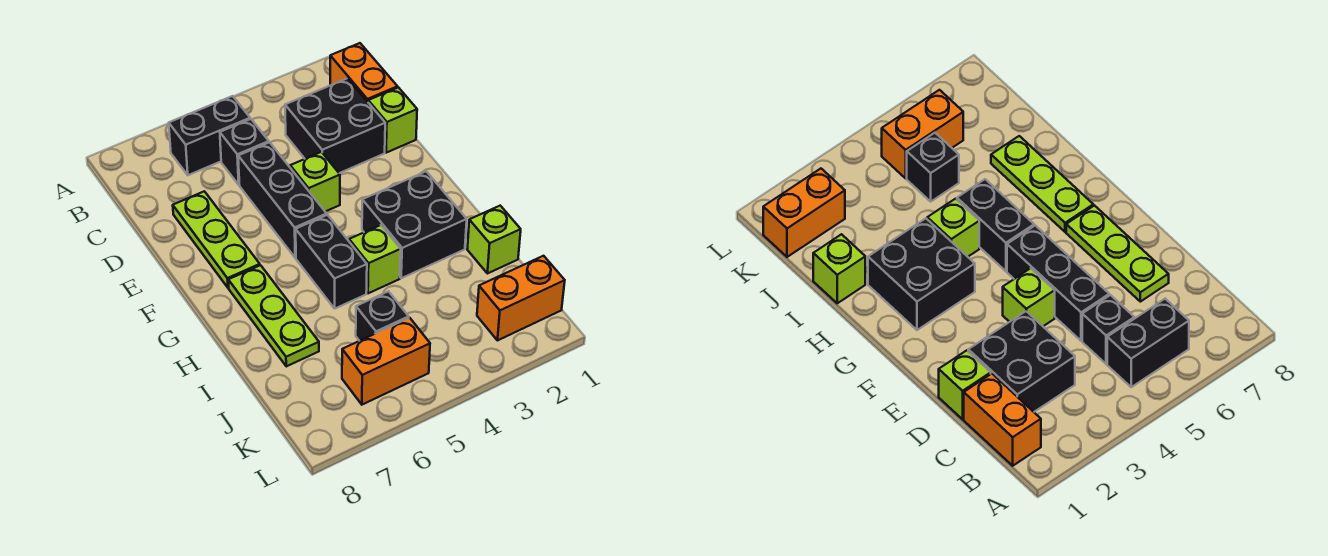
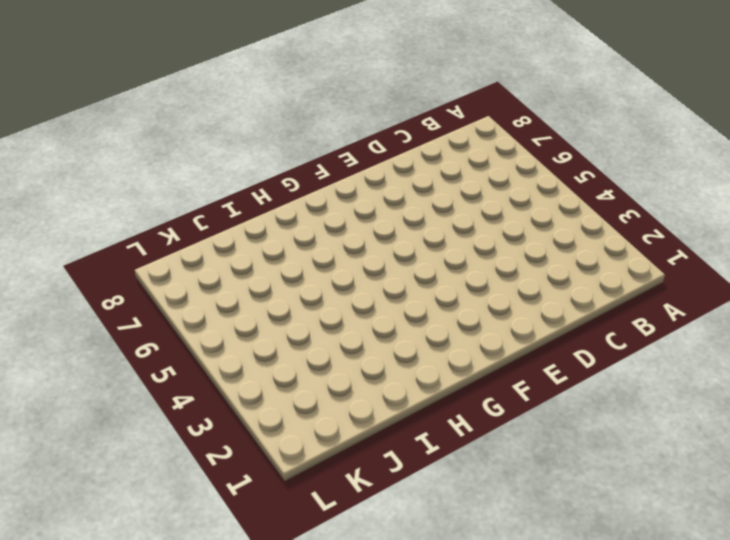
none -> orange brick B1:C1 level 1
none -> black brick B5:B6 level 1
none -> black brick C2:D3 level 1

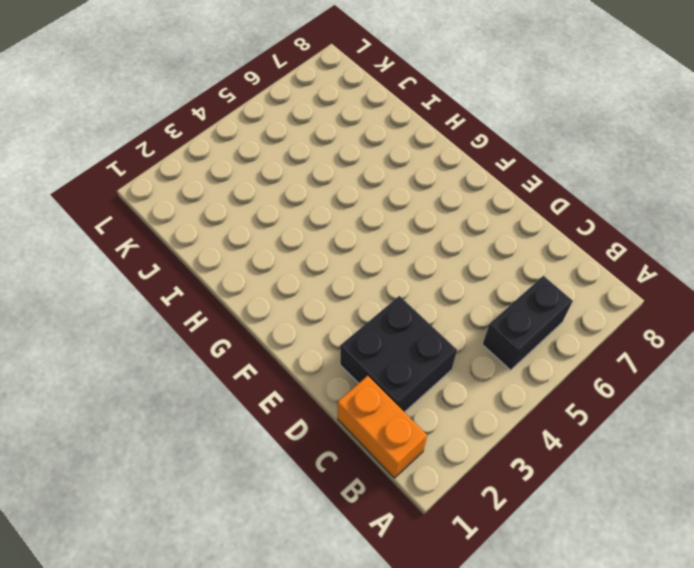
none -> black brick C5 level 1
none -> lime brick D1 level 1
none -> black brick D5:F5 level 1

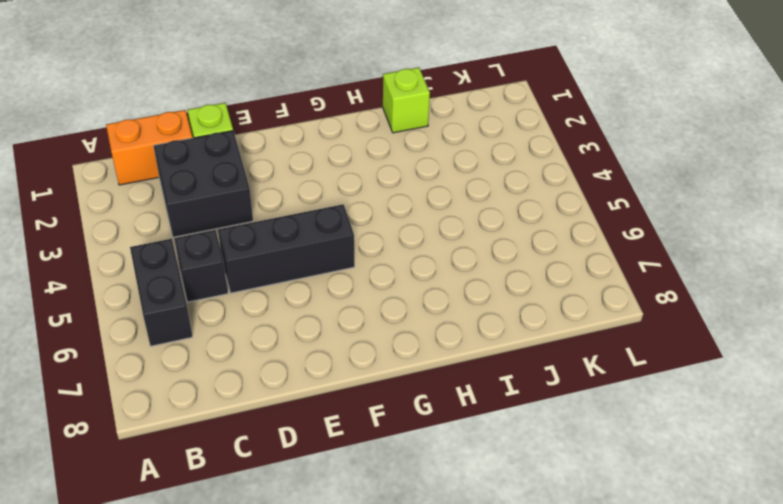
none -> lime plate D7:F7 level 1
none -> lime brick E4 level 1
none -> black brick G2:H3 level 1

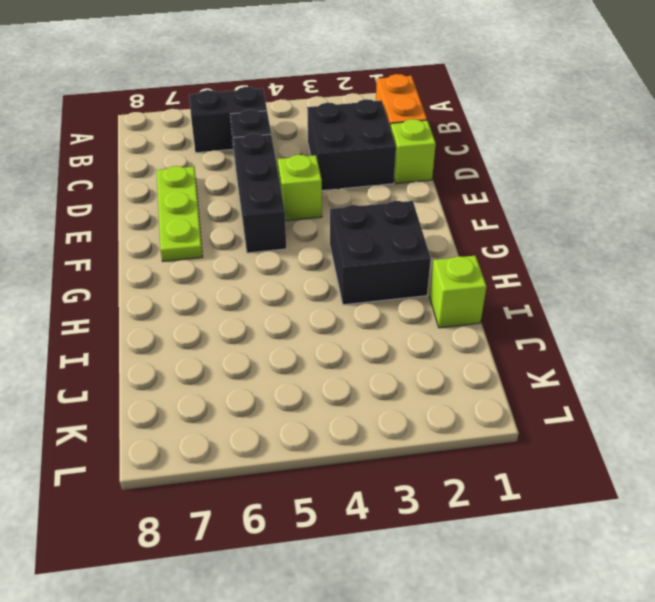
none -> black brick G5:H5 level 1
none -> lime plate G7:I7 level 1
none -> lime brick H4 level 1

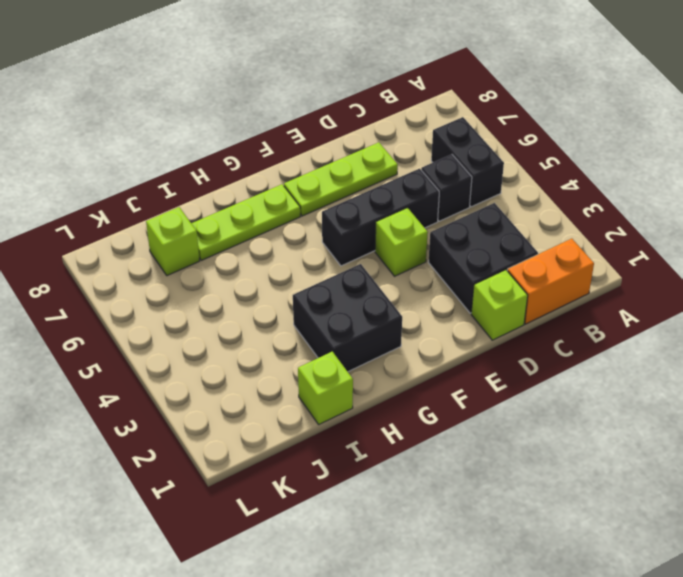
lime brick J7 level 1 -> lime brick H4 level 1
none -> black brick G5:H5 level 1
none -> black brick J5 level 1
none -> orange brick K1:K2 level 1

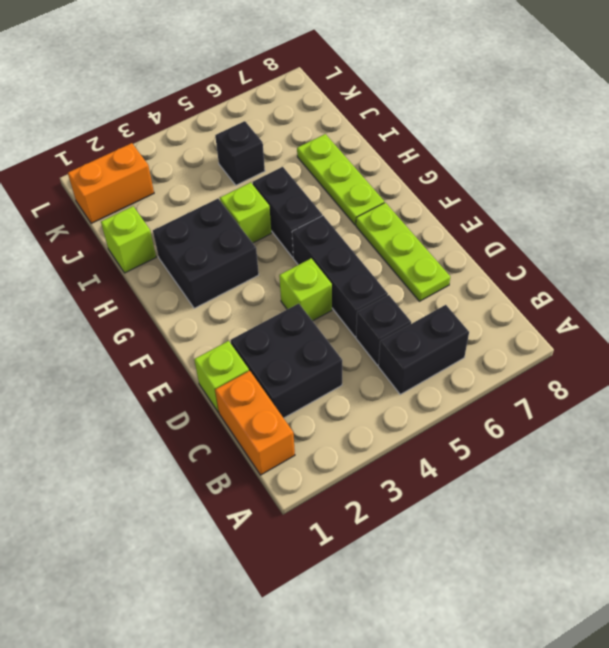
none -> orange brick K5:K6 level 1

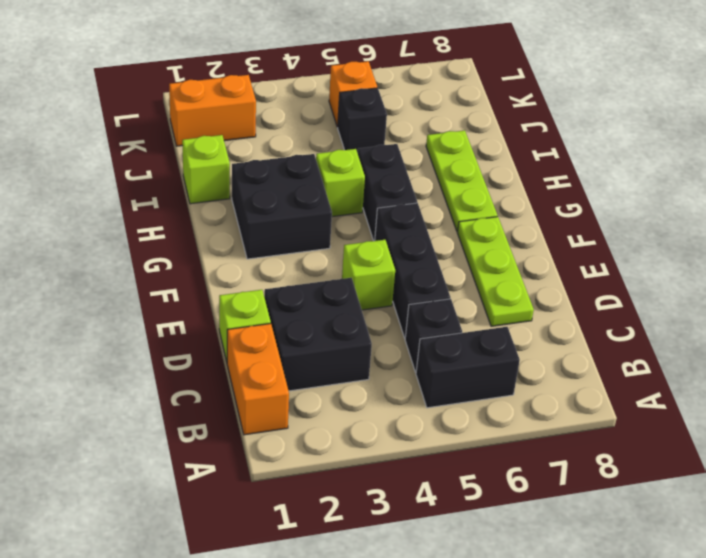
orange brick K5 level 1 -> orange brick K5:K6 level 1

